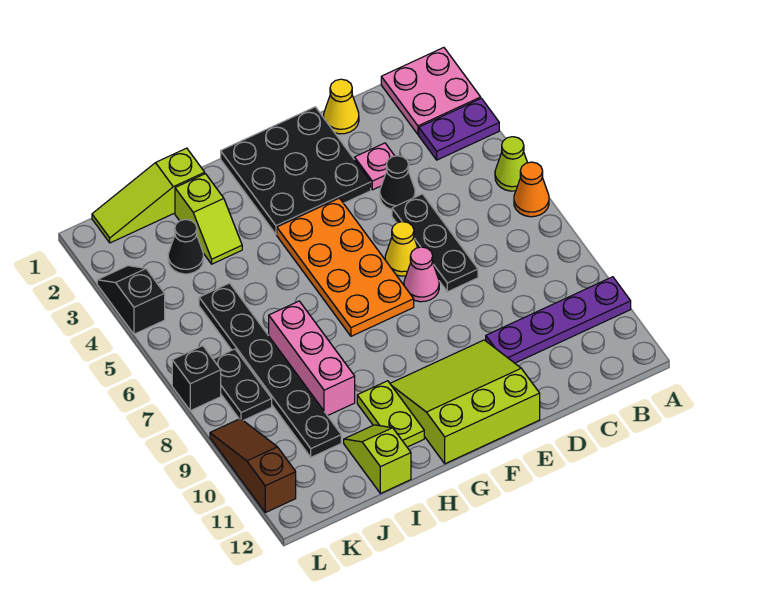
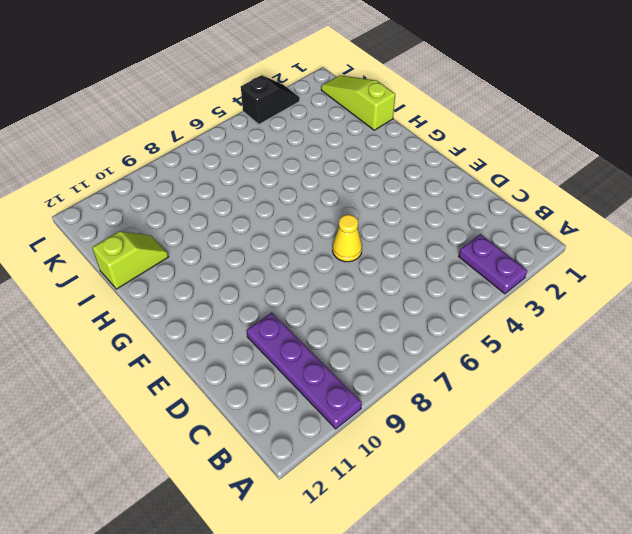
none -> pink plate A1:B2 level 1
none -> lime cone A5 level 1
none -> orange cone A6 level 1

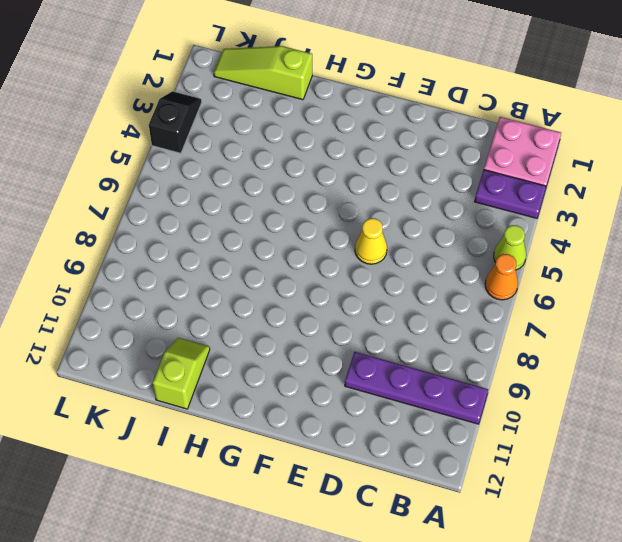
none -> yellow cone D1 level 1
none -> pink plate D3 level 1
none -> black cone D4 level 1

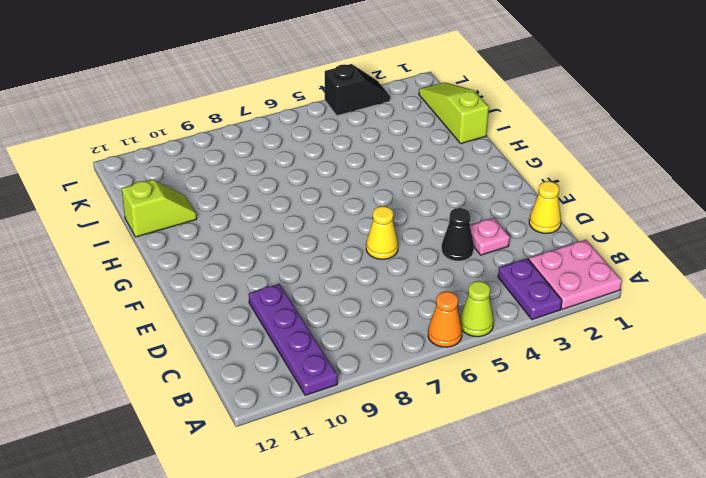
none -> black plate D5:D7 level 1
none -> black plate E1:G3 level 1
none -> pink cone E7 level 1

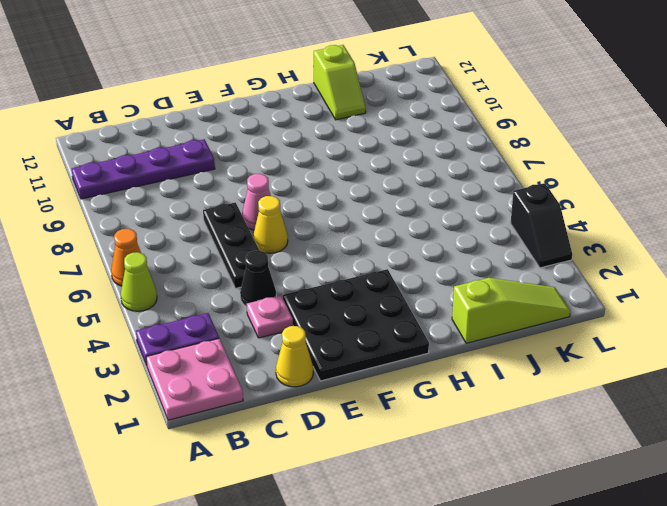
none -> lime slope E10:G12 level 1 top 12
none -> orange plate F4:G7 level 1
none -> lime plate H10:H11 level 1

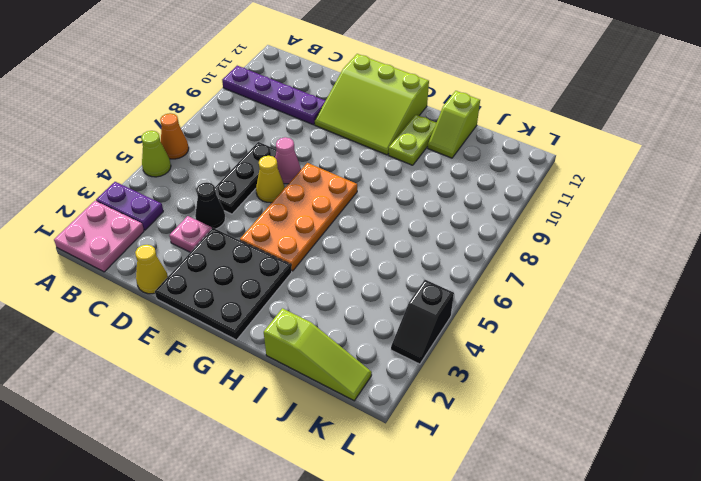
none -> lime slope I2:I3 level 1 top 2
none -> pink brick I7:I9 level 1
none -> black cone J3 level 1

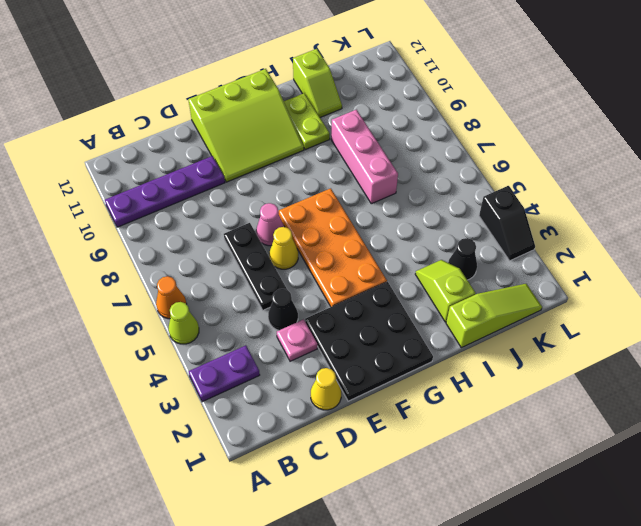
none -> pink plate A1:B2 level 1
none -> black plate J5:J10 level 1
none -> black plate K7:K8 level 1

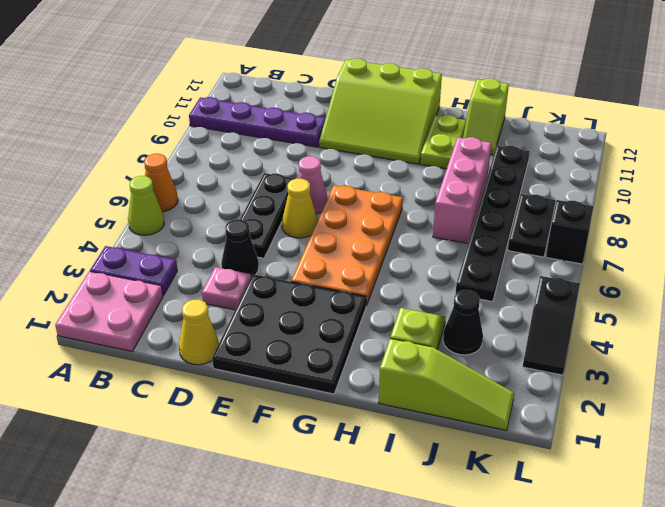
none -> brown slope L9:L11 level 1 top 11

